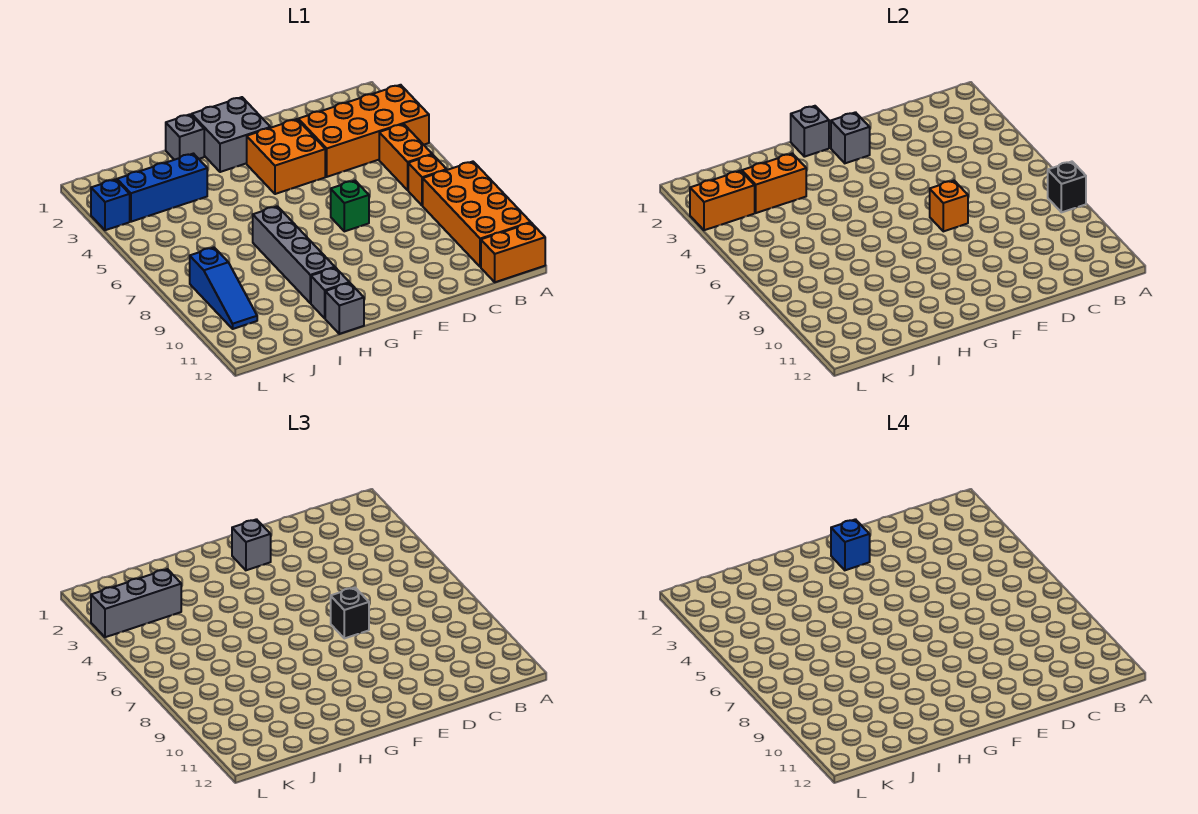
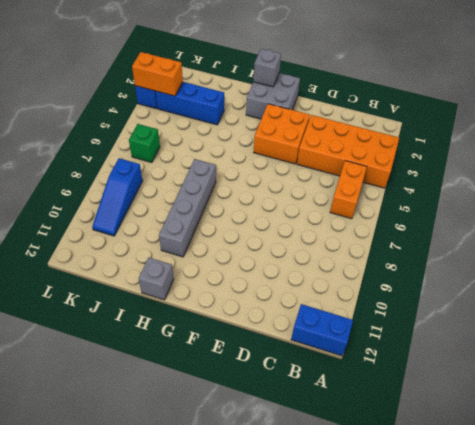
blue brick A12:B12 level 1 -> orange brick A12:B12 level 1
green brick K6 level 1 -> green brick E7 level 1
none -> orange brick A8:B11 level 1
none -> orange brick B7 level 1
none -> grey brick H1 level 1

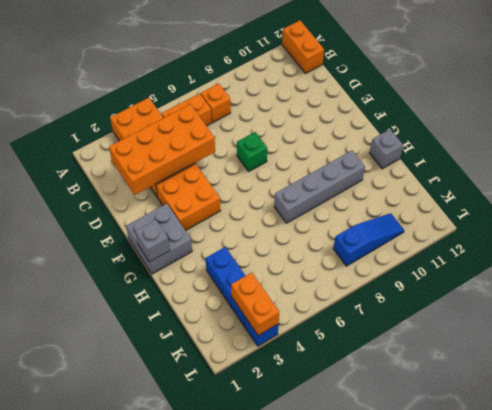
orange brick C2:D5 level 2 -> orange brick A8:B11 level 1
none -> grey brick H1 level 1
none -> grey brick H11 level 1
none -> black brick A8 level 2

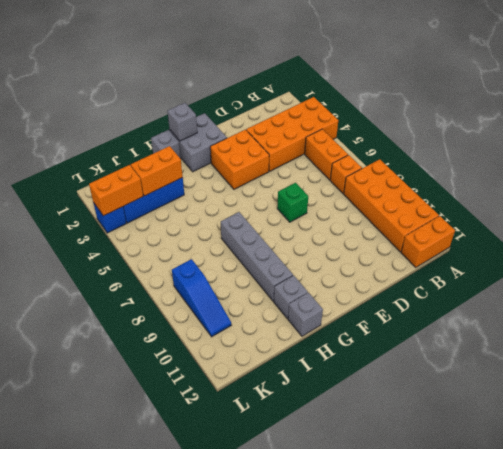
none -> black brick A8 level 2
none -> orange brick E7 level 2
none -> grey brick F2 level 2

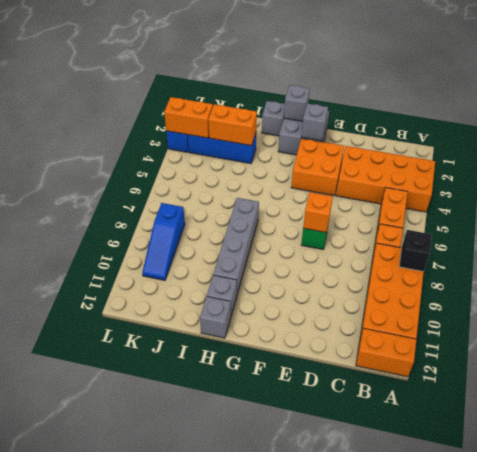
none -> black brick E7 level 3
none -> grey brick F2 level 3
none -> grey brick J3:L3 level 3

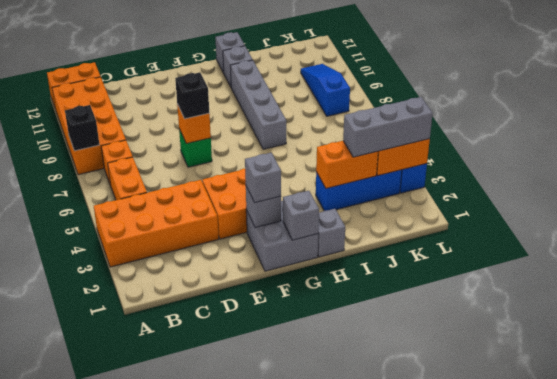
none -> blue brick F2 level 4

